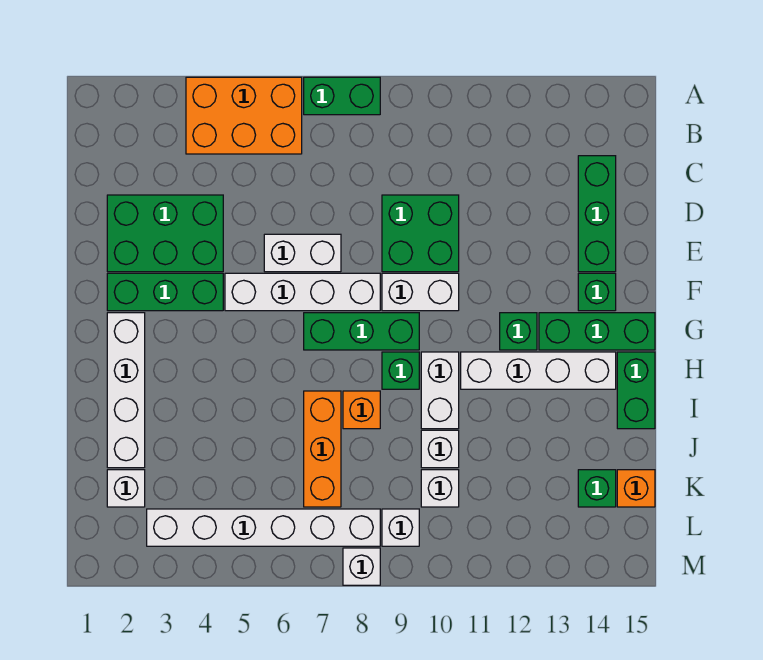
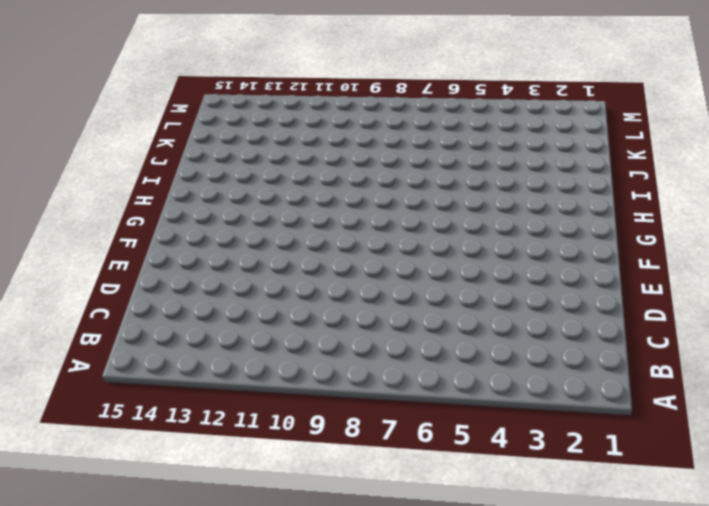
none -> orange brick A4:B6 level 1
none -> green brick A7:A8 level 1
none -> green brick C14:E14 level 1

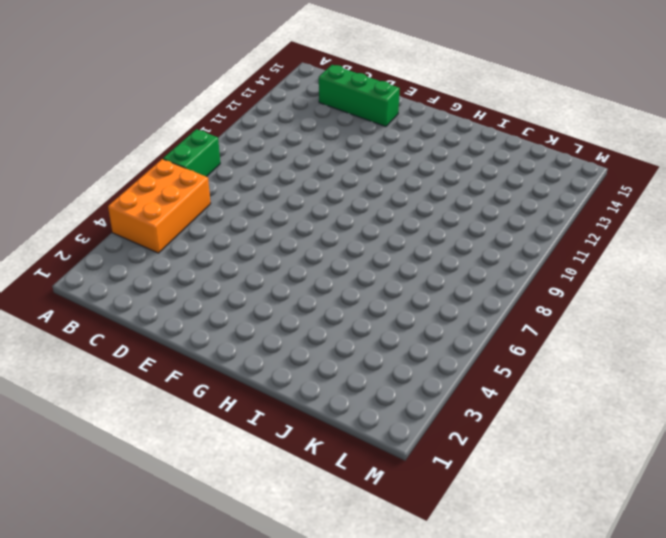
none -> green brick D2:E4 level 1
none -> green brick D9:E10 level 1
none -> white brick E6:E7 level 1

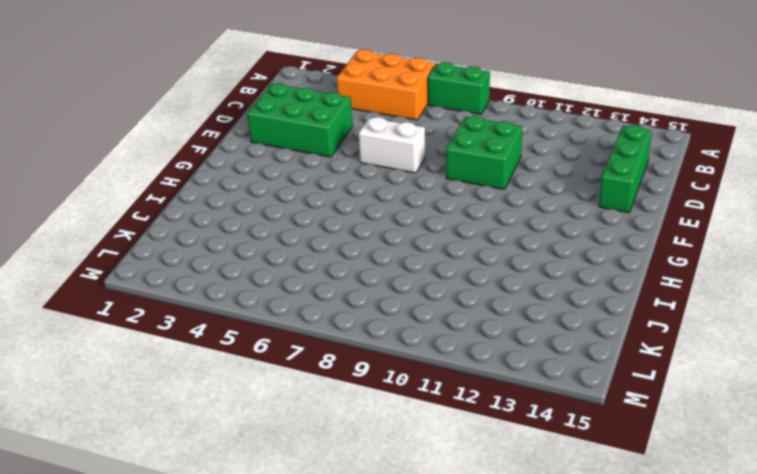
none -> green brick F2:F4 level 1
none -> white brick F5:F8 level 1
none -> white brick F9:F10 level 1

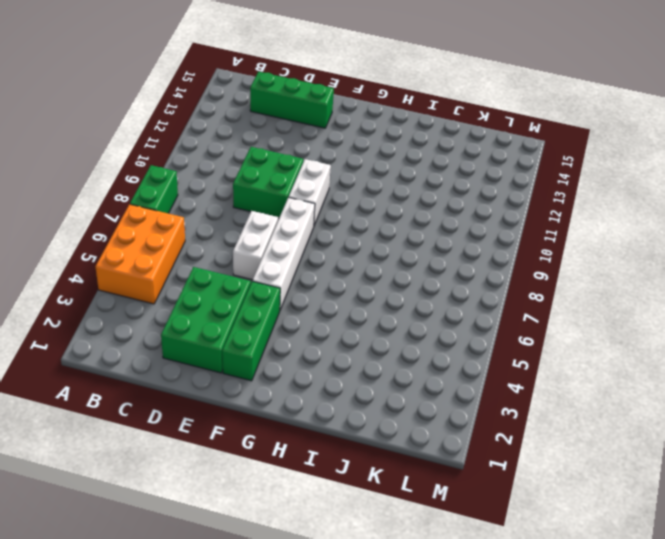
none -> green brick F14 level 1
none -> white brick G2:J2 level 1
none -> green brick G7:G9 level 1

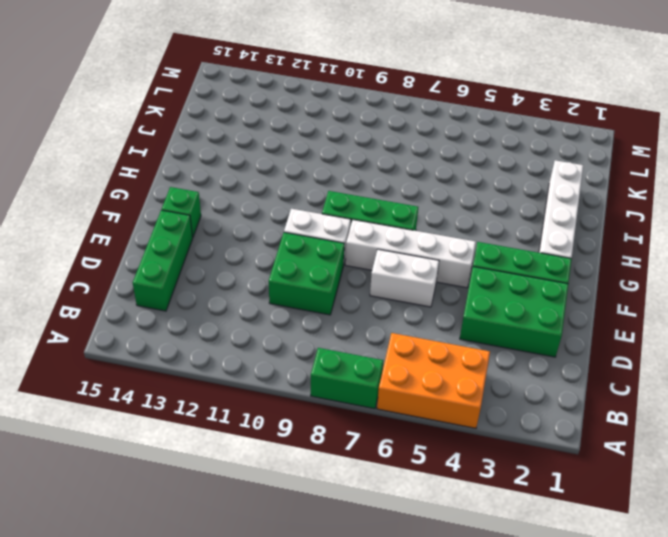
none -> green brick G12 level 1
none -> green brick G13:G15 level 1
none -> green brick H9 level 1

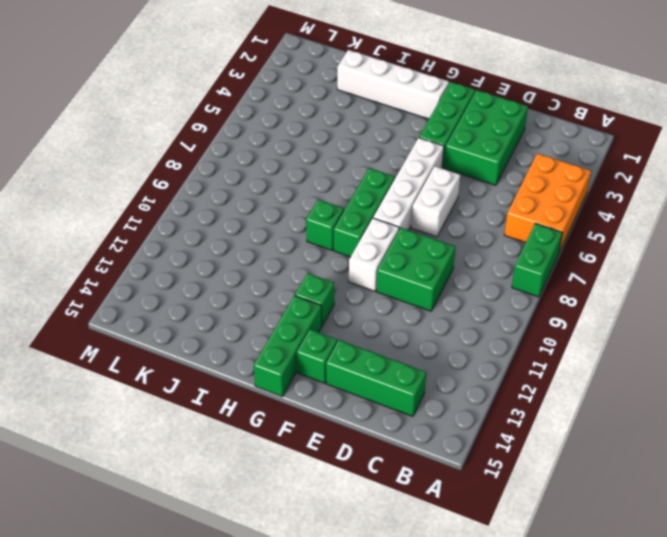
none -> white brick H10:I10 level 1
none -> white brick H11:H14 level 1
none -> green brick H15:I15 level 1

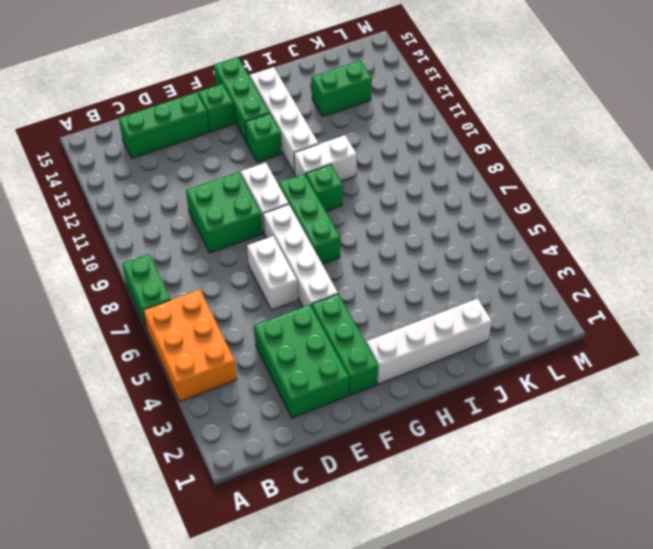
green brick J13:K13 level 1 -> green brick H15:I15 level 1
none -> orange brick I7:K7 level 1
none -> orange brick I8 level 1
none -> white brick J10 level 1

